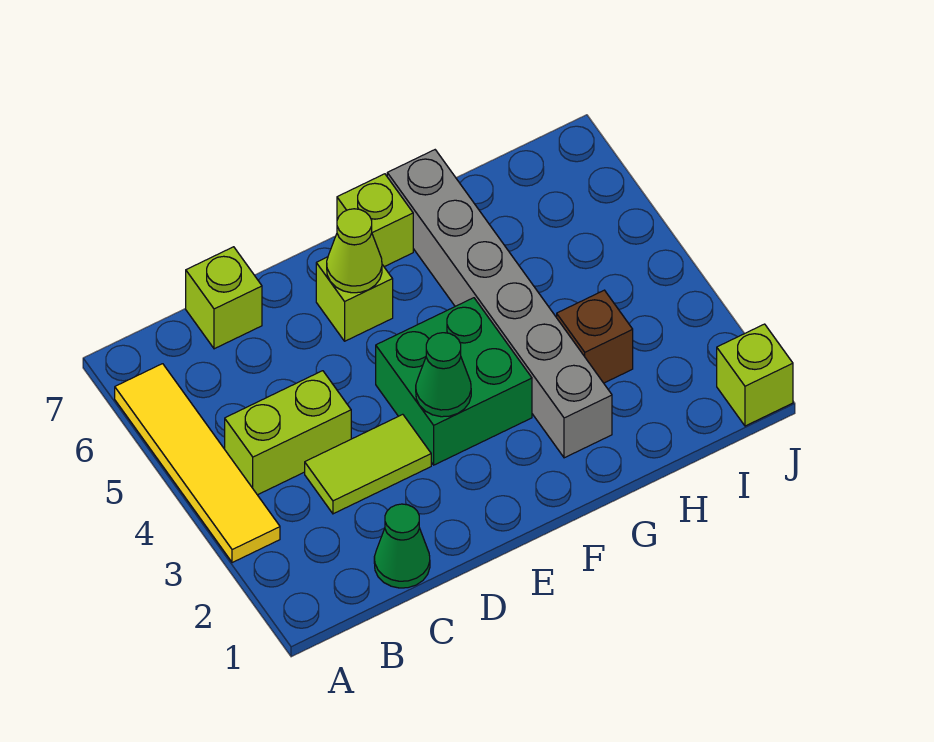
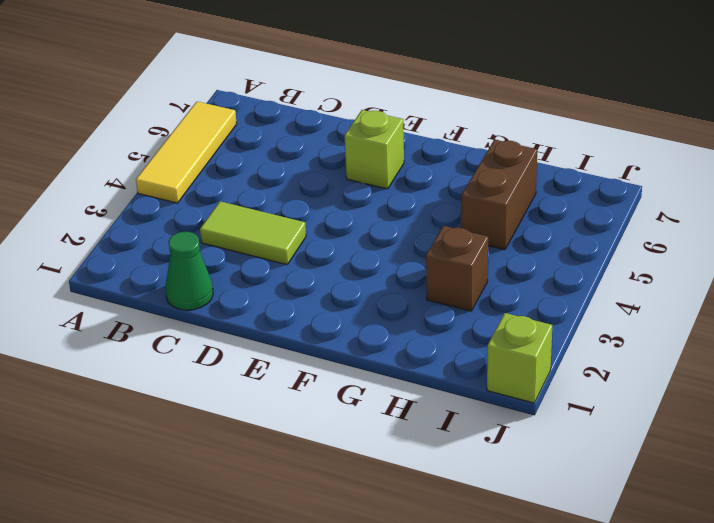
yellow tile A4:A6 level 1 -> yellow tile A3:A6 level 1
brown brick H5:H6 level 1 -> none
none -> lime brick B4:C4 level 1
none -> lime brick C7 level 1
none -> green brick E3:F4 level 1

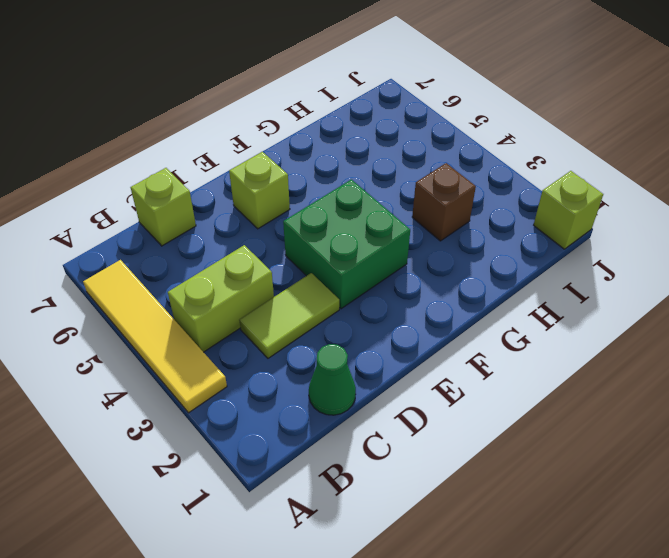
none -> lime brick F7 level 1
none -> grey brick G2:G7 level 1
none -> green cone E3 level 2

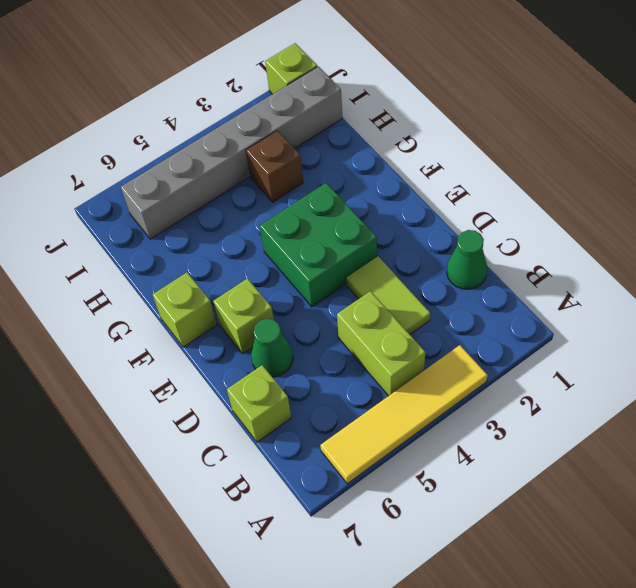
green cone D6 level 1 -> green cone E3 level 2
grey brick I1:I6 level 1 -> grey brick G2:G7 level 1
none -> lime cone E6 level 2

